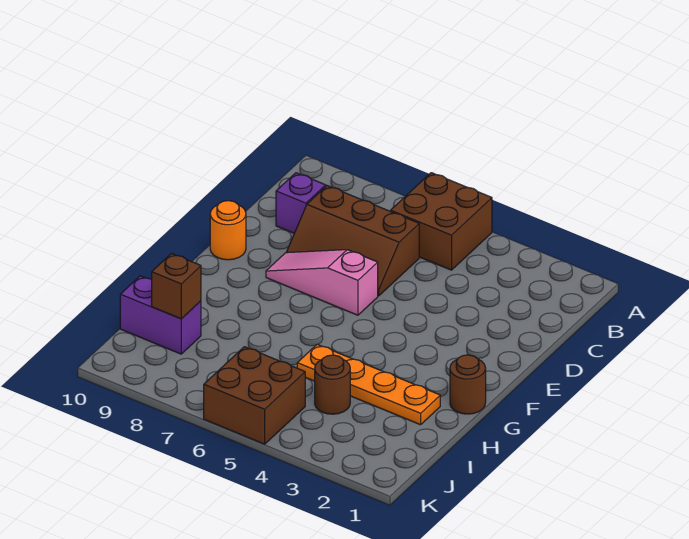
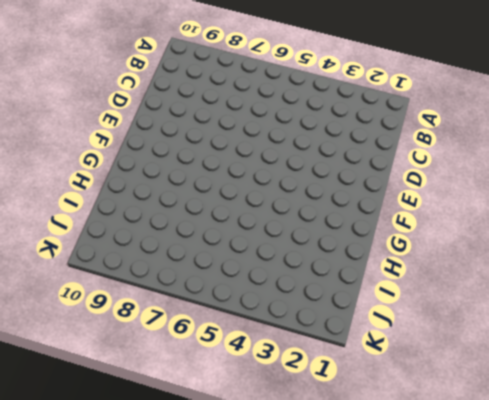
none -> brown brick A5:B6 level 1
none -> brown slope C6:D8 level 1 top C

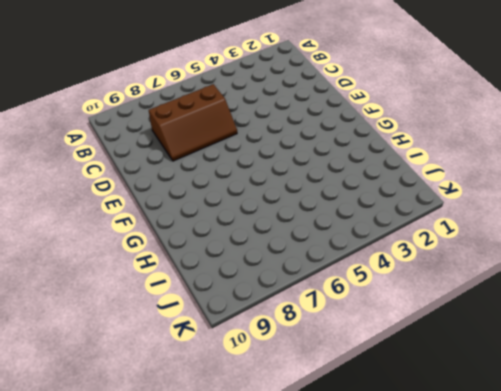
none -> brown brick A5:B6 level 1
none -> purple brick C9 level 1

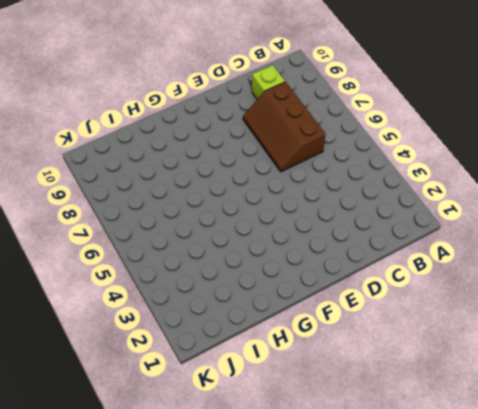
lime brick C9 level 1 -> purple brick C9 level 1
none -> brown brick A5:B6 level 1
none -> pink slope E6:E8 level 1 top 6

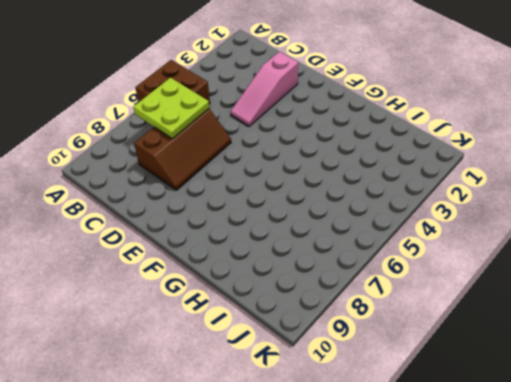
lime plate B6:C7 level 2 -> none
pink slope D2:D4 level 1 top 2 -> pink slope E6:E8 level 1 top 6
none -> purple brick C9 level 1
none -> orange round brick E10 level 1

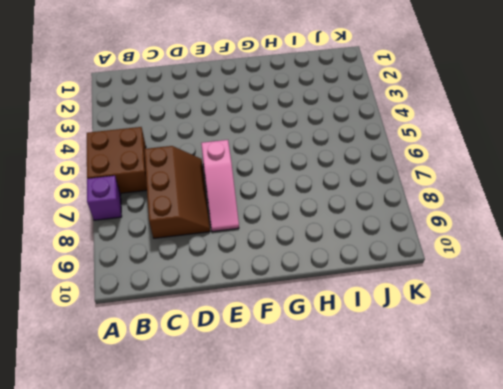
purple brick A7 level 1 -> purple brick C9 level 1
none -> orange round brick E10 level 1
none -> brown round brick G1 level 1

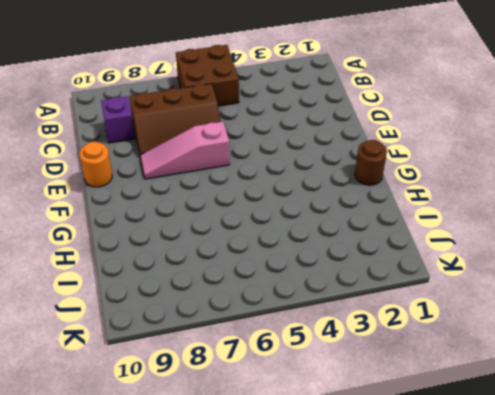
none -> orange plate H2:H5 level 1
none -> brown round brick I4 level 1

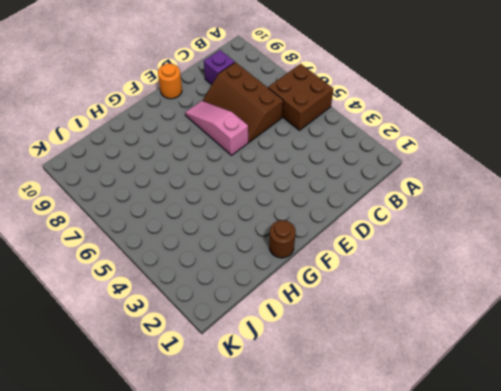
none -> orange plate H2:H5 level 1
none -> brown round brick I4 level 1

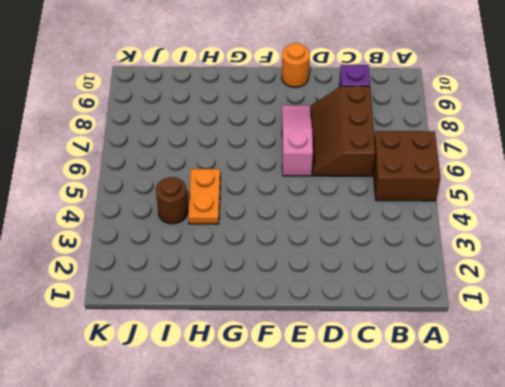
orange plate H4:H5 level 1 -> orange plate H2:H5 level 1
none -> brown round brick G1 level 1
none -> purple brick I9:I10 level 1

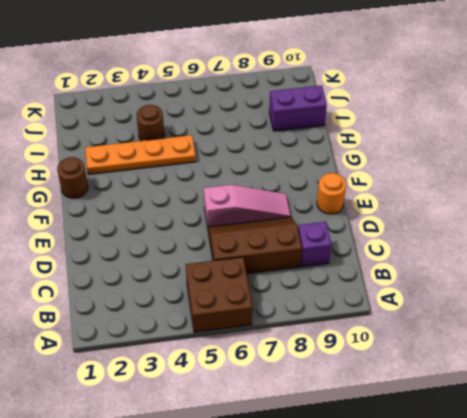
none -> brown brick J5:K6 level 1
none -> brown brick I9 level 2

